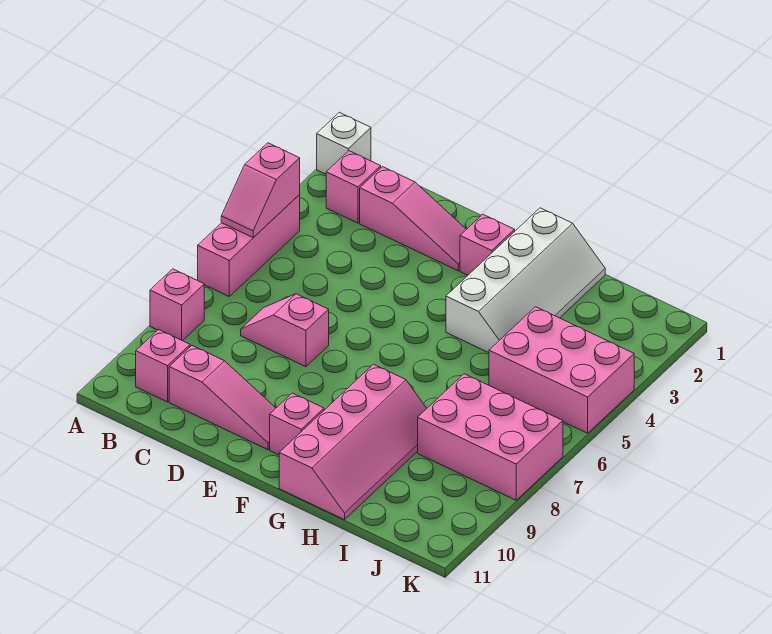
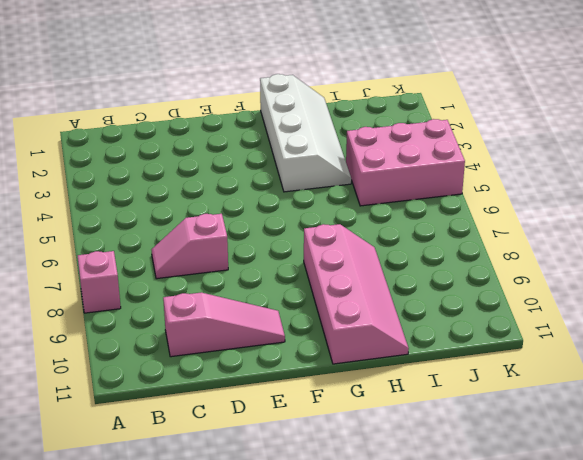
none -> white brick A1 level 1
none -> pink brick A4:A6 level 1
none -> pink brick B2 level 1

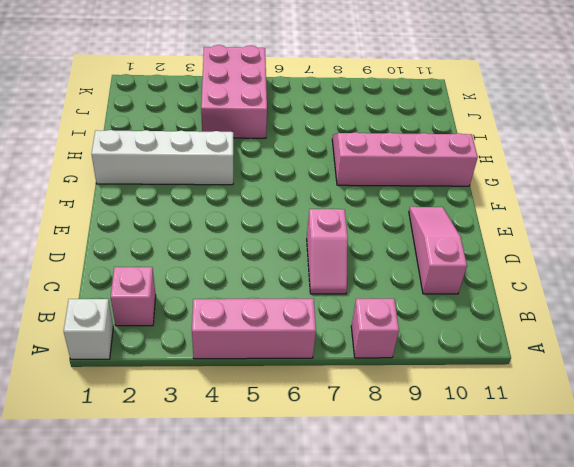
none -> pink brick B10 level 1
none -> pink slope C2:E2 level 1 top C
none -> pink brick F2 level 1

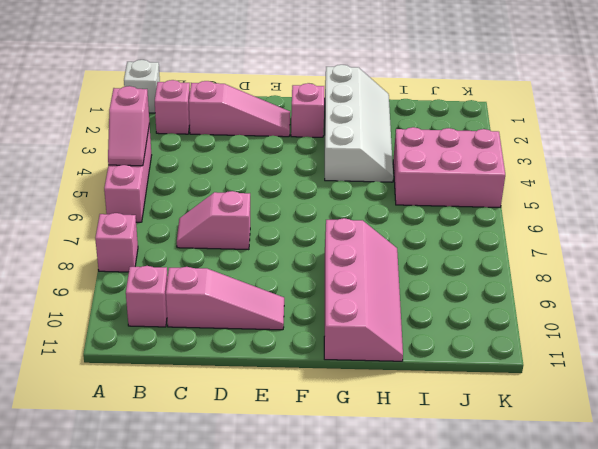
none -> pink brick F10 level 1
none -> pink brick I7:K8 level 1

